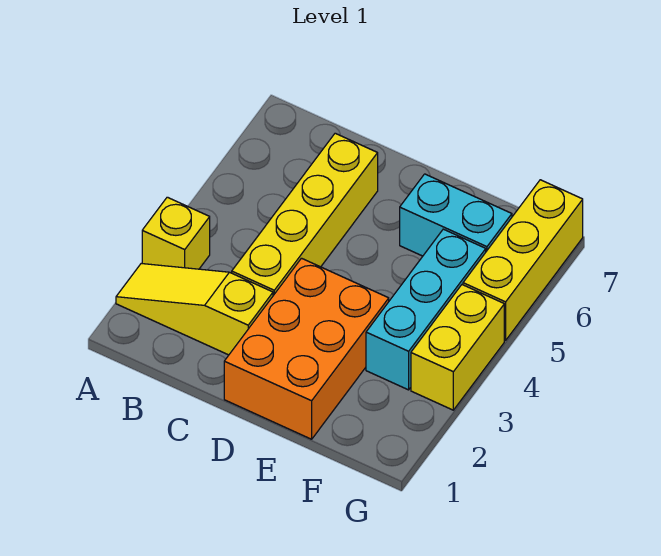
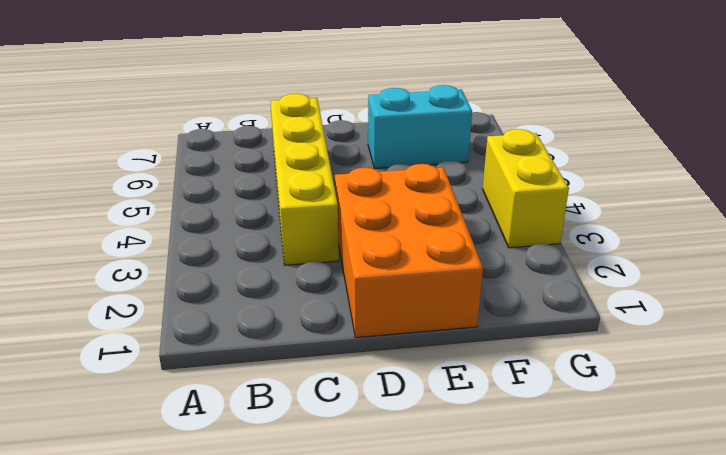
none -> yellow slope A2:C2 level 1 top C
none -> yellow brick A3 level 1

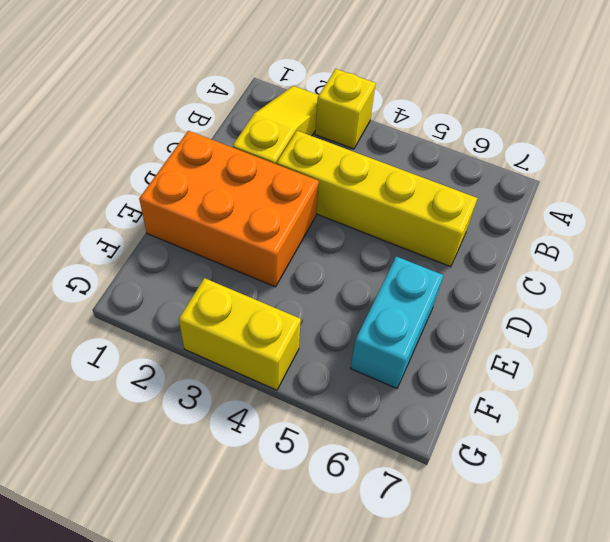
none -> cyan brick F3:F5 level 1
none -> yellow brick G5:G7 level 1

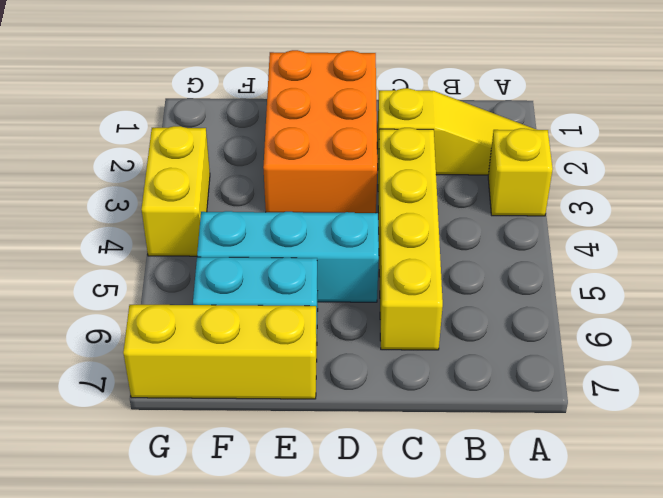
cyan brick D5:F5 level 1 -> cyan brick F3:F5 level 1
yellow brick E7:G7 level 1 -> yellow brick G5:G7 level 1

